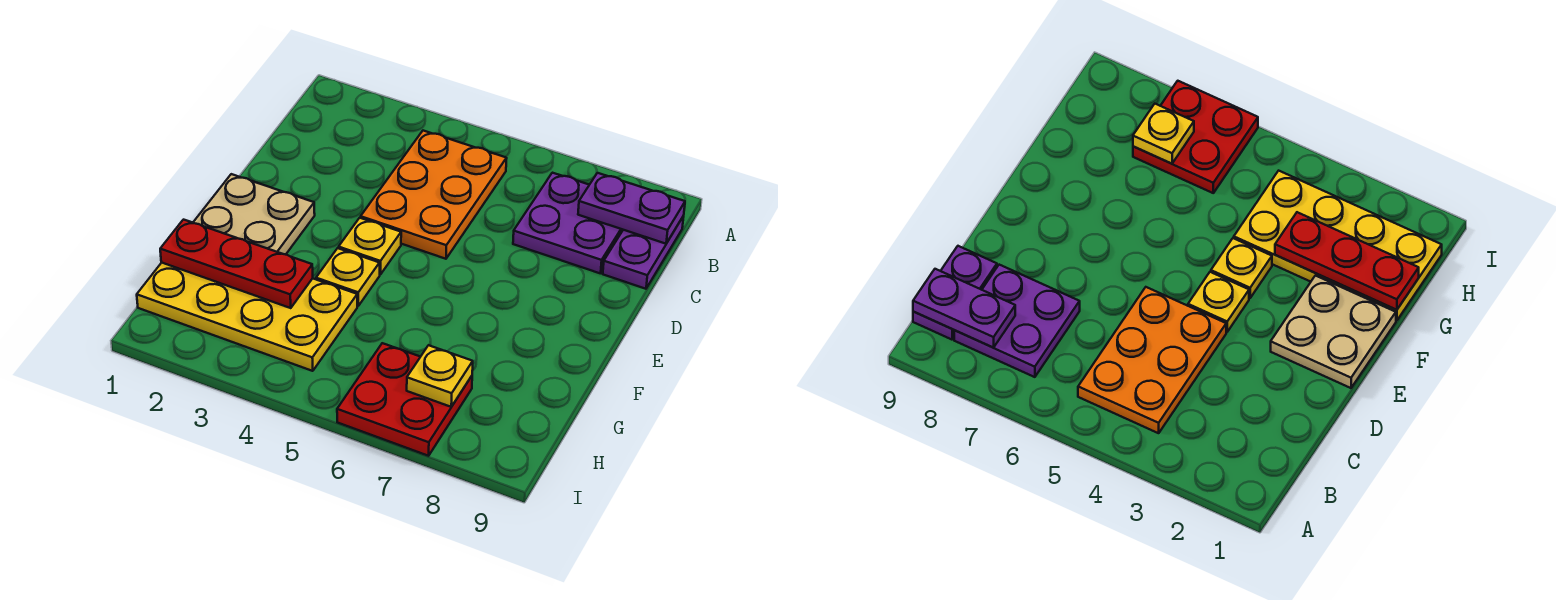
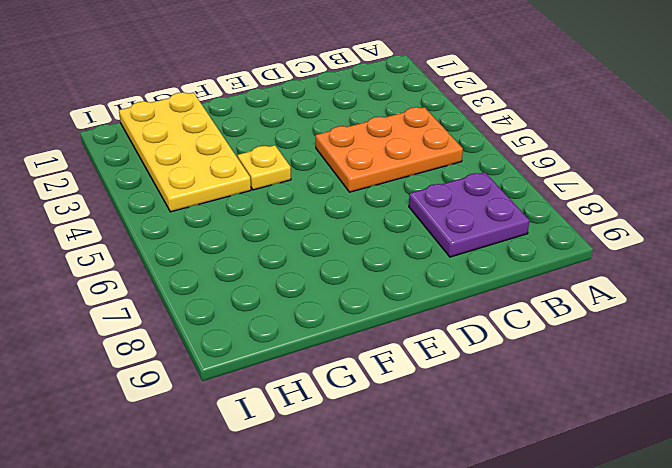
none -> purple plate B9:C9 level 1
none -> tan plate E1:F2 level 1

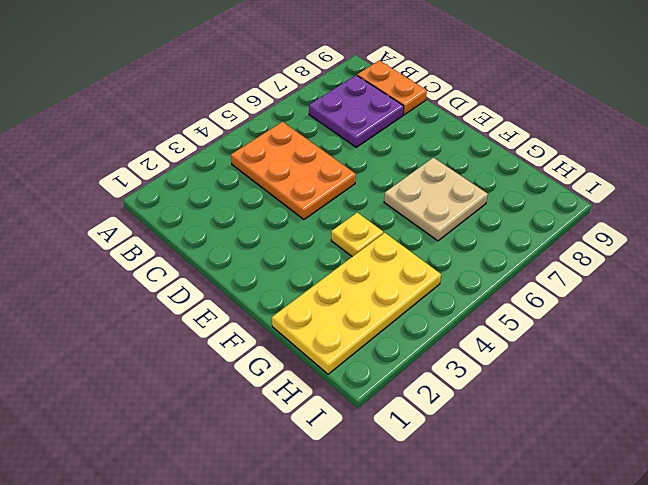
orange plate B9:C9 level 1 -> purple plate B9:C9 level 1
tan plate F6:G7 level 1 -> tan plate E1:F2 level 1
none -> yellow plate E4 level 1
none -> red plate H6:I7 level 1

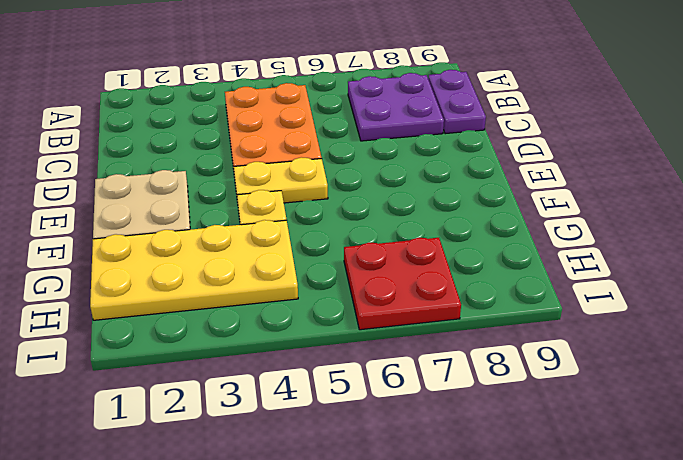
yellow plate E4:E5 level 1 -> yellow plate E4 level 1
none -> purple plate B8:B9 level 2
none -> red plate G1:G3 level 2

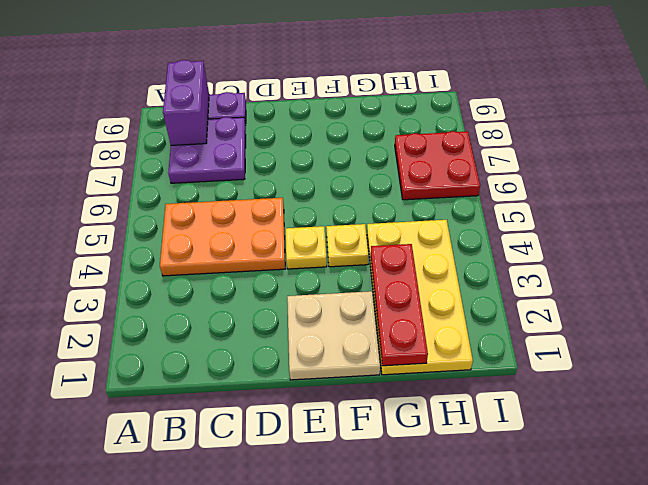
purple brick B8:B9 level 2 -> purple plate B8:B9 level 2
none -> yellow plate H7 level 2

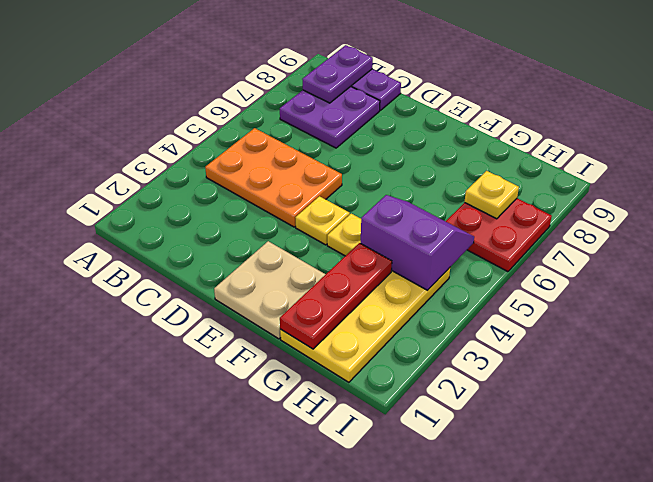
purple slope G4:H5 level 2 top 4 -> none

